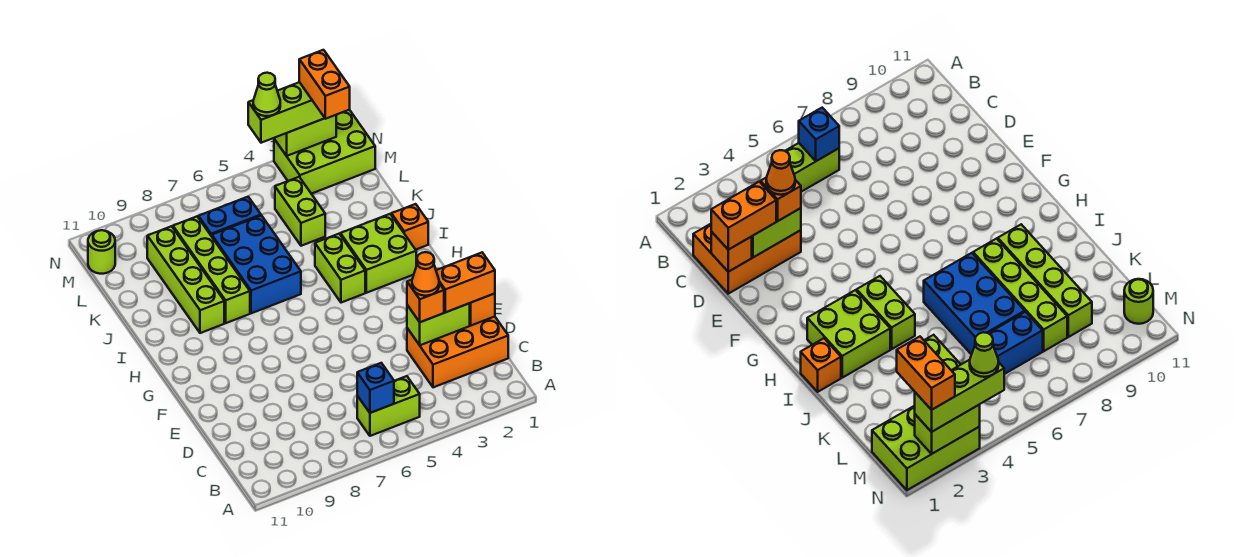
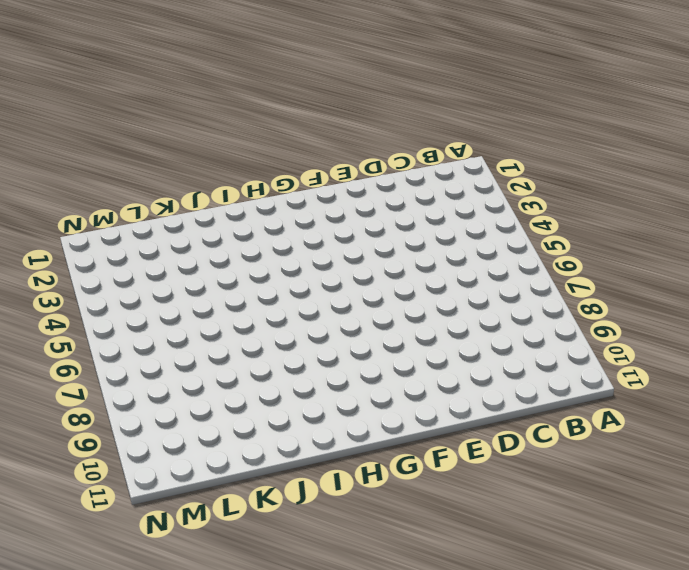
none -> lime brick B5:B6 level 1
none -> orange brick C1:D3 level 1
none -> lime brick H2:I3 level 1

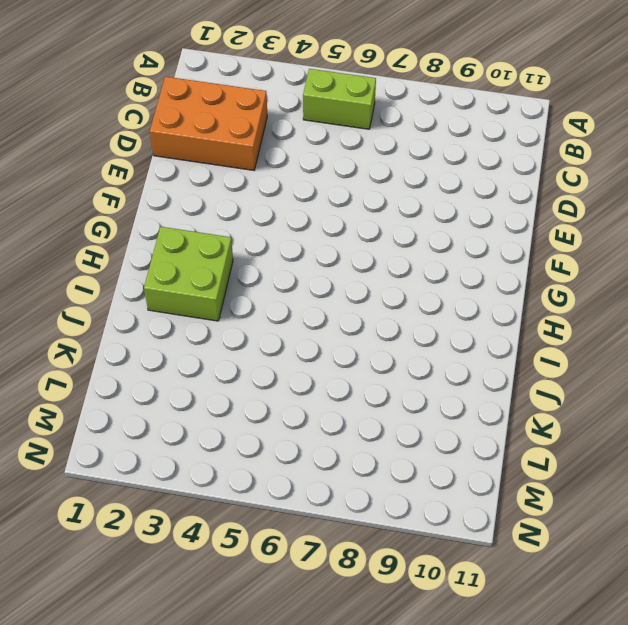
none -> lime brick H4:I4 level 1
none -> orange brick I1 level 1
none -> blue brick I6:K7 level 1

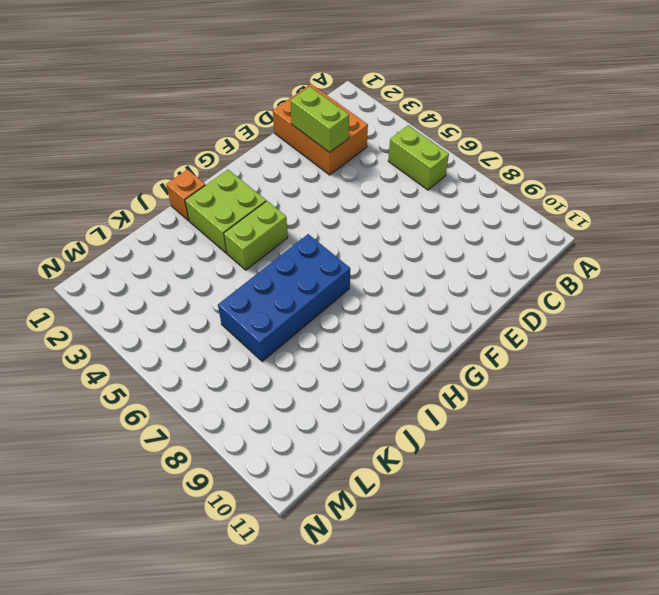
blue brick H6:K7 level 1 -> blue brick I6:K7 level 1
none -> lime brick I8:L8 level 1
none -> lime brick I9:L9 level 1
none -> lime brick K4:L4 level 1

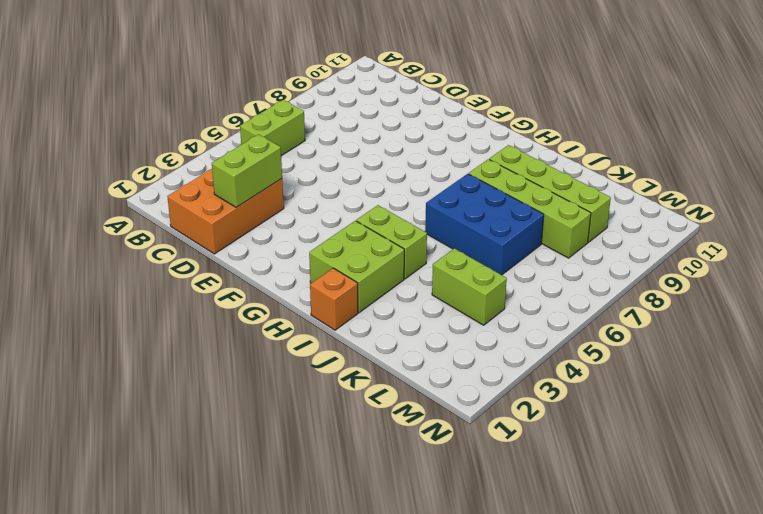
none -> blue brick L6:L7 level 1
none -> lime brick M1:N3 level 1
none -> lime round brick M11 level 1

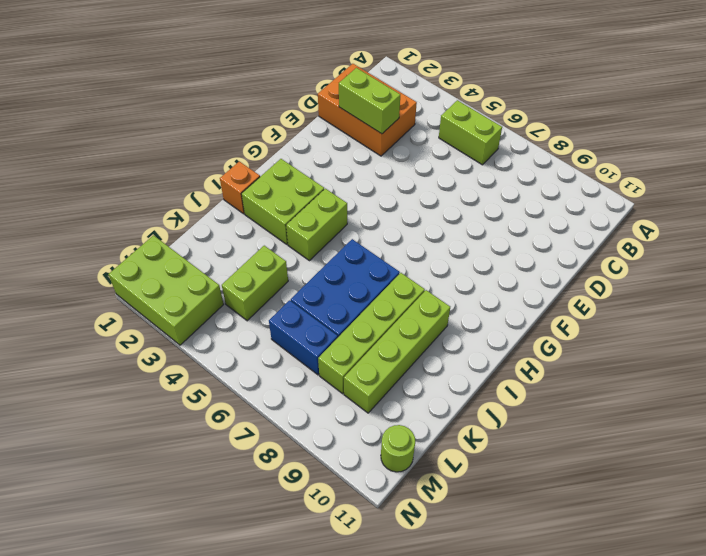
none -> blue brick B6 level 2
none -> orange brick D1 level 2
none -> lime brick N2:N3 level 2

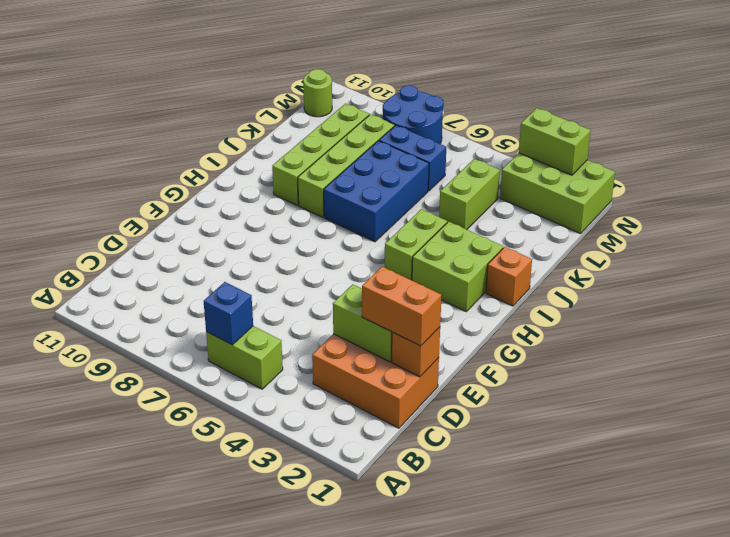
blue round brick M7:N8 level 1 -> none
none -> orange brick D3 level 3
none -> lime brick N2:N4 level 3
none -> orange cone D3 level 4

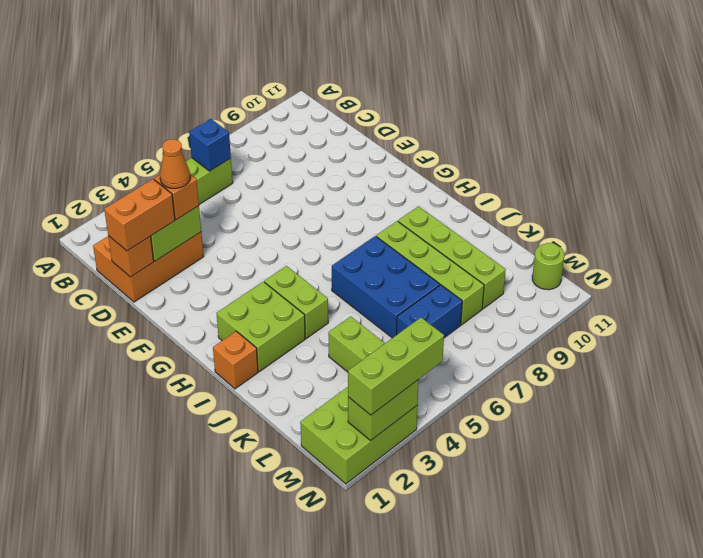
none -> orange brick M2:N2 level 4
none -> lime cone N4 level 4

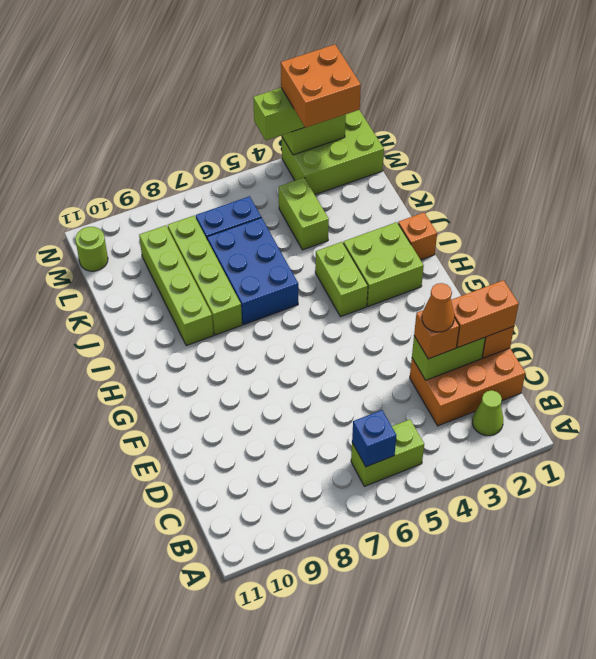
lime cone B2 level 1 -> lime cone N4 level 4
orange brick M2:N3 level 4 -> orange brick M2:N2 level 4

